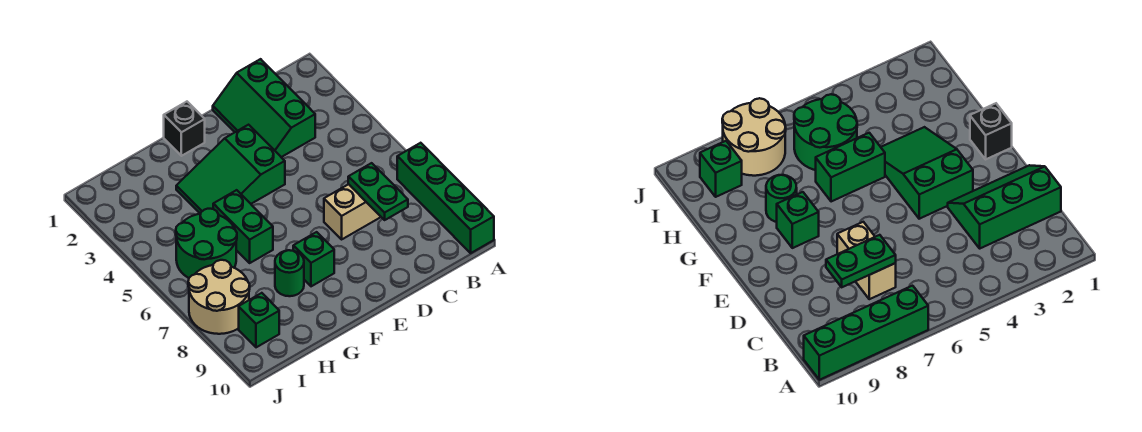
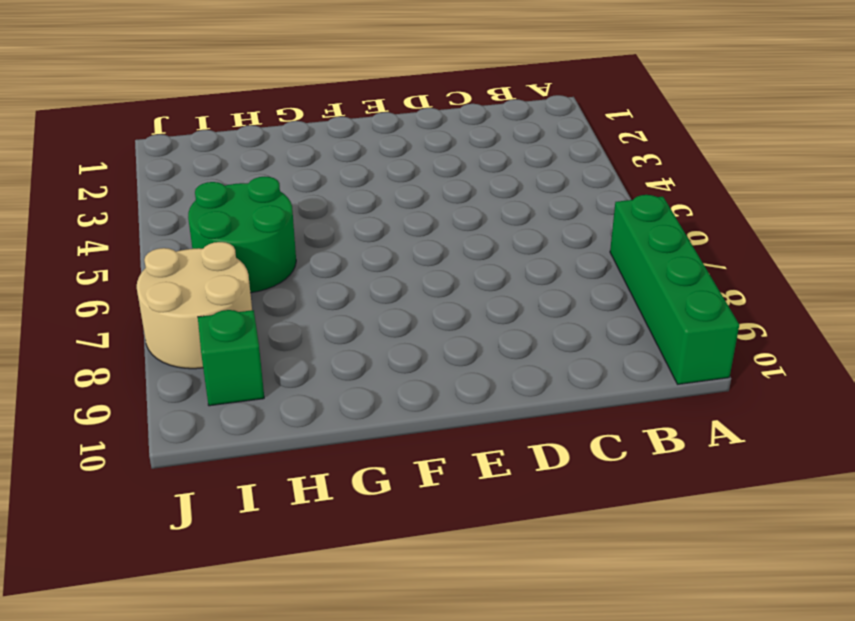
none -> green slope C1:D3 level 1 top C
none -> tan brick C7:D7 level 1
none -> green slope E3:G4 level 1 top E

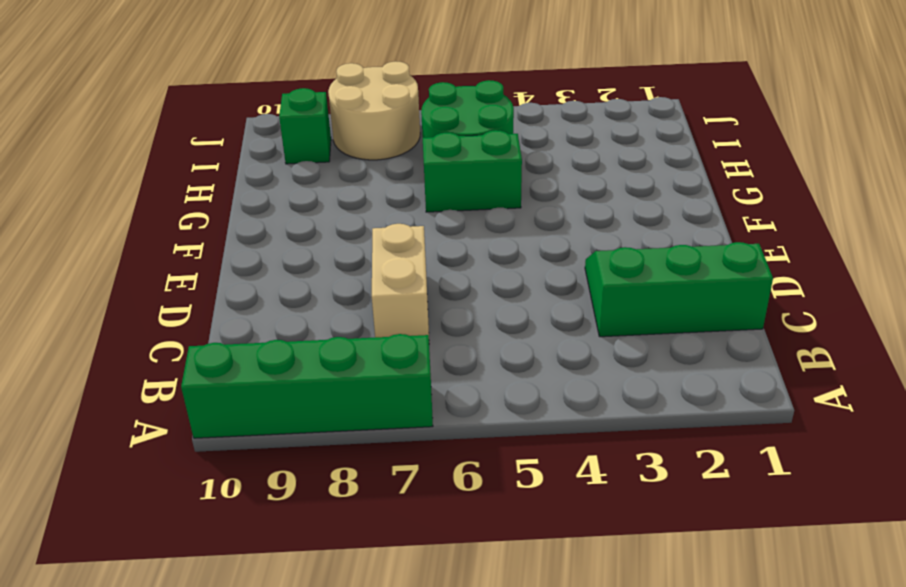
none -> green slope E3:G4 level 1 top E
none -> black brick F1 level 1
none -> green brick F8 level 1

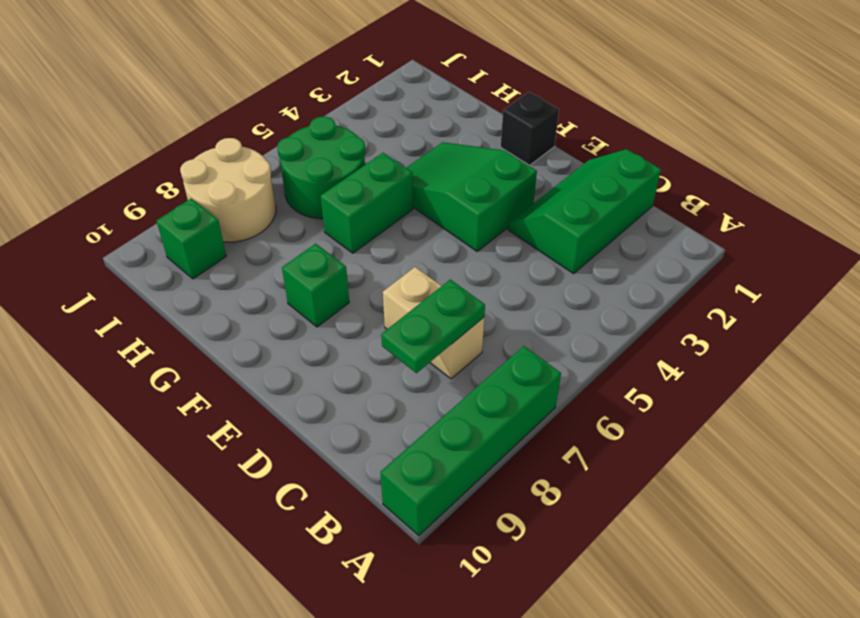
none -> green round brick G8 level 1

